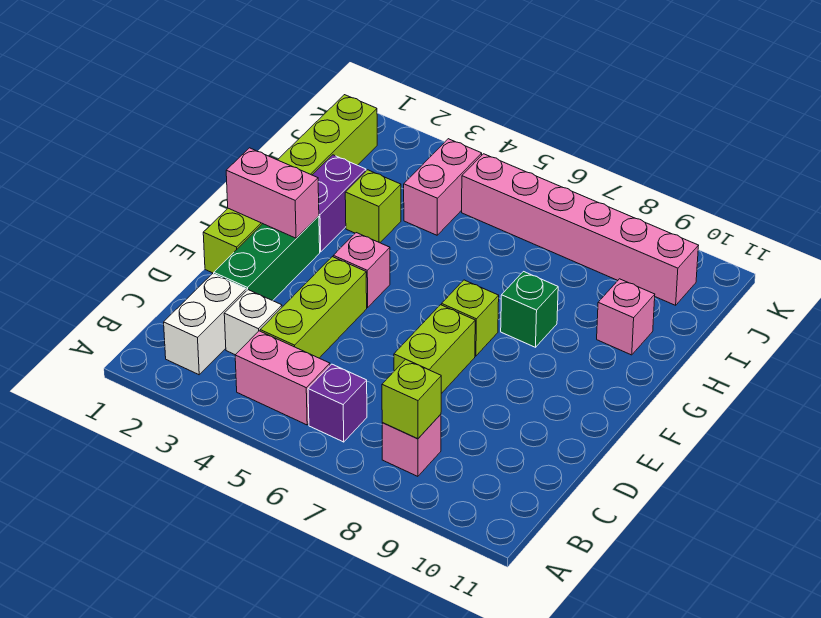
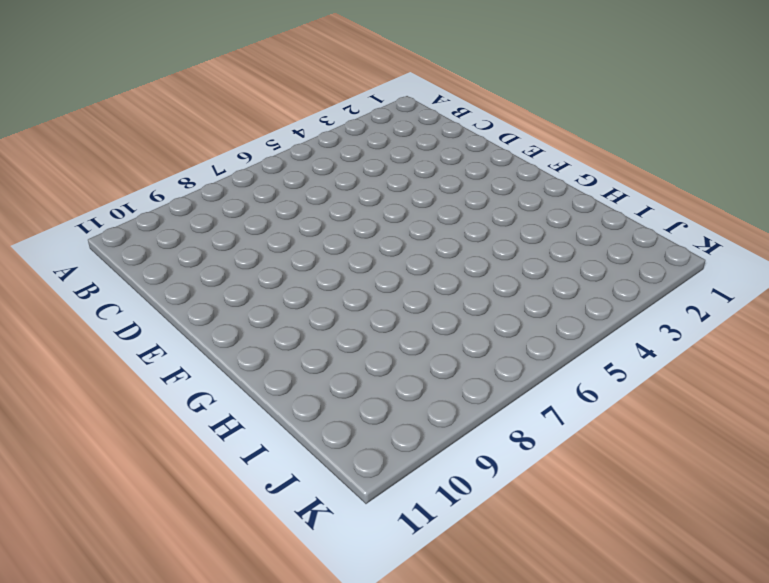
none -> white brick B2:C2 level 1
none -> pink brick B4:B5 level 1
none -> purple brick B6 level 1

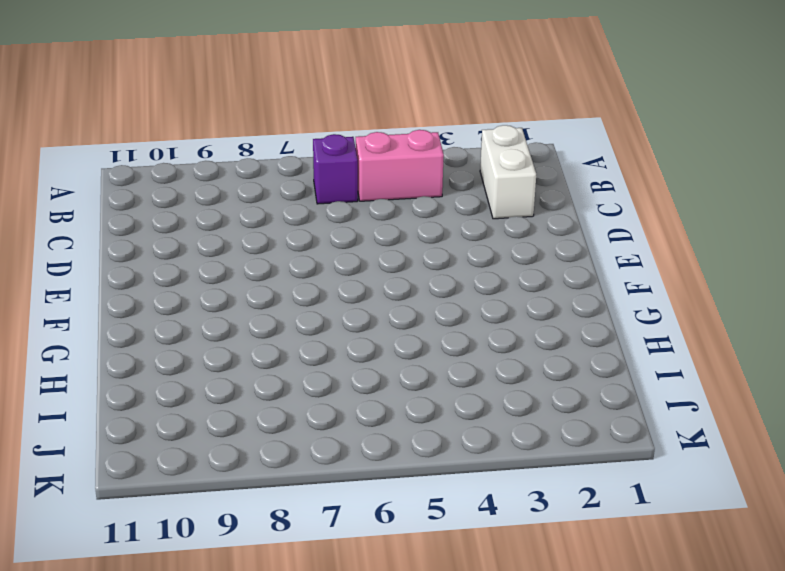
none -> pink brick B8 level 1
none -> white brick C3 level 1
none -> lime brick C4:E4 level 1

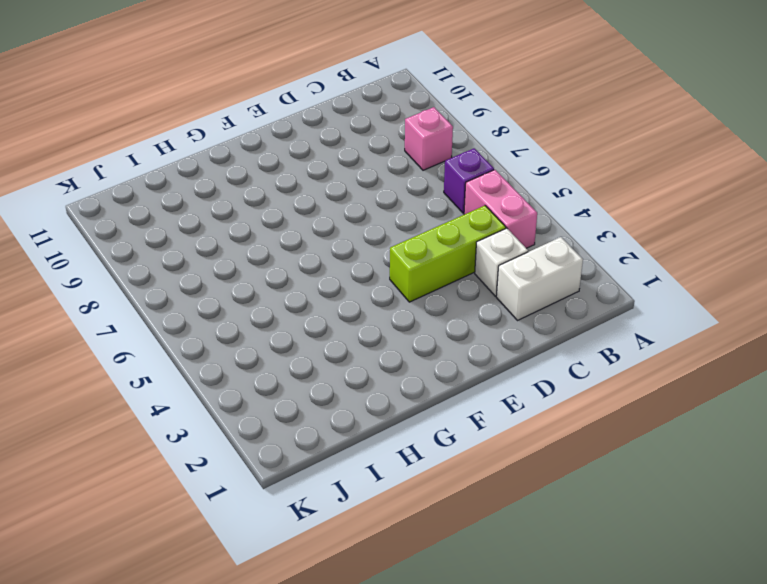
none -> green brick D2:F2 level 1
none -> lime brick D7:E7 level 1
none -> lime brick E1:J1 level 1

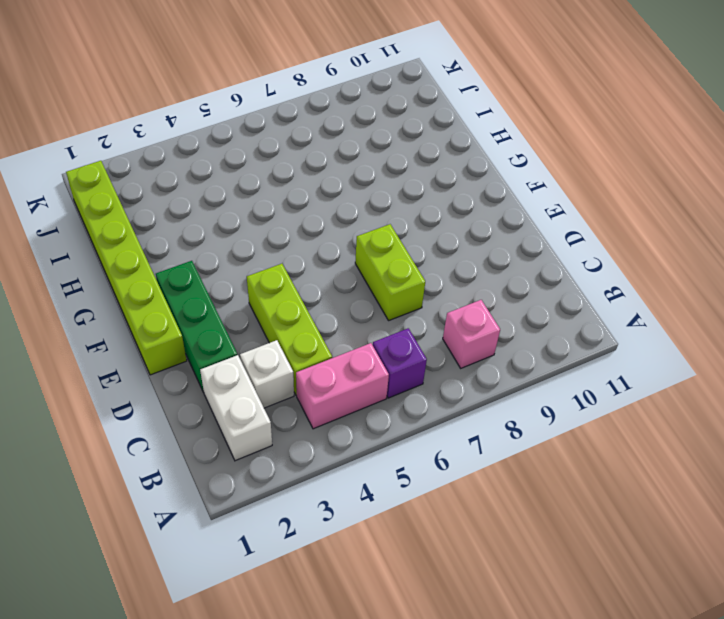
none -> pink brick F4 level 1
none -> lime brick F7 level 1
none -> purple brick G2:H2 level 1

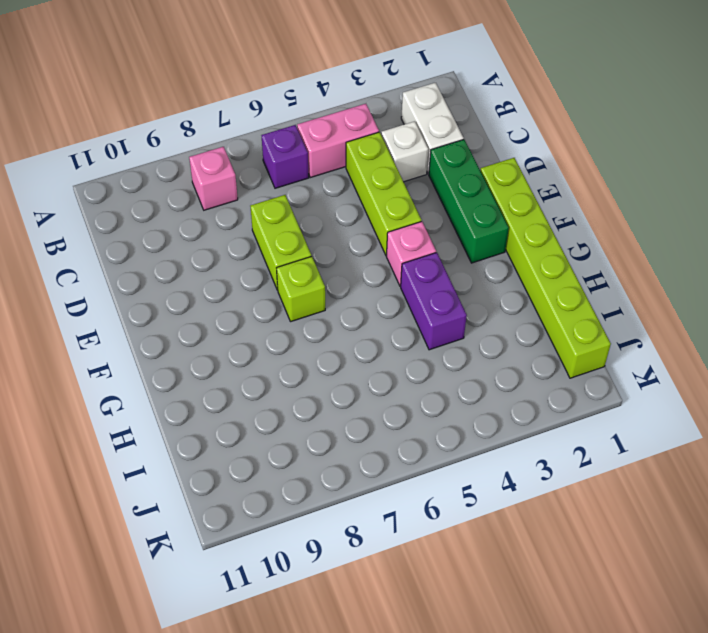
purple brick G4:H4 level 1 -> purple brick G2:H2 level 1
none -> green brick G8 level 1
none -> lime brick H3 level 1
none -> pink brick H10 level 1

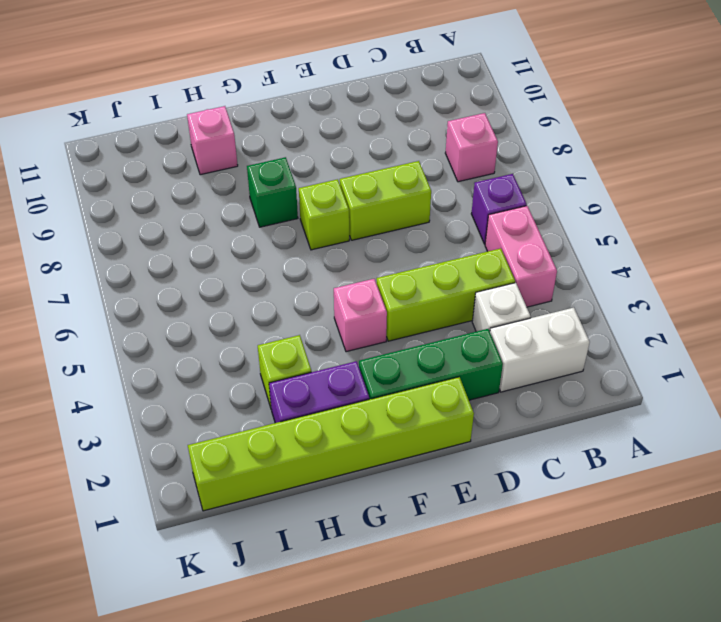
none -> pink brick I4:J4 level 1
none -> pink brick J5:J10 level 1
none -> lime brick B8 level 2

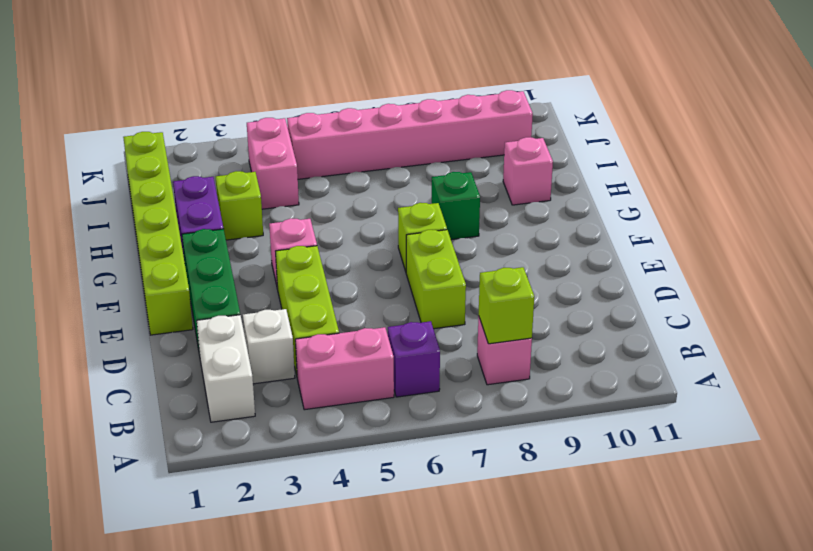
none -> pink brick F1:F2 level 2

